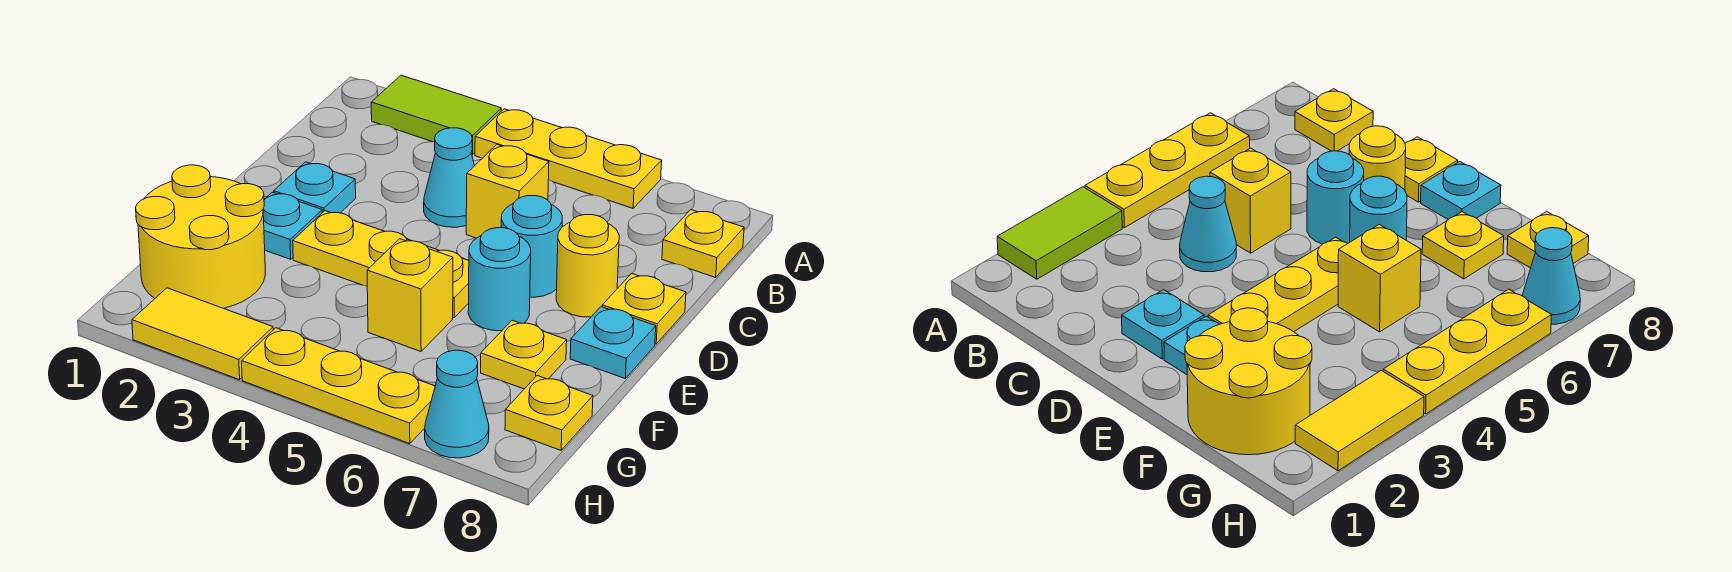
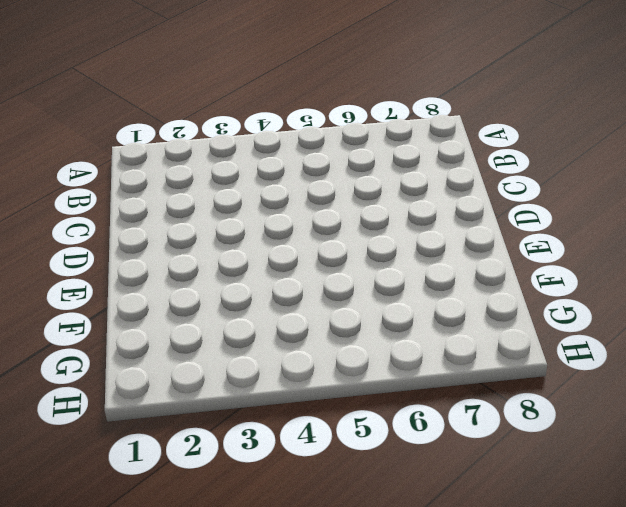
none -> lime tile A2:A3 level 1
none -> yellow plate A4:A6 level 1
none -> yellow plate B8 level 1

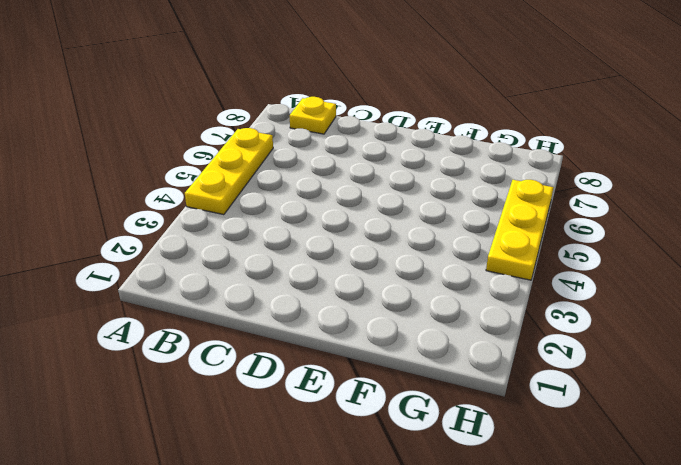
none -> lime tile A2:A3 level 1
none -> cyan cone C4 level 1
none -> yellow brick C5 level 1

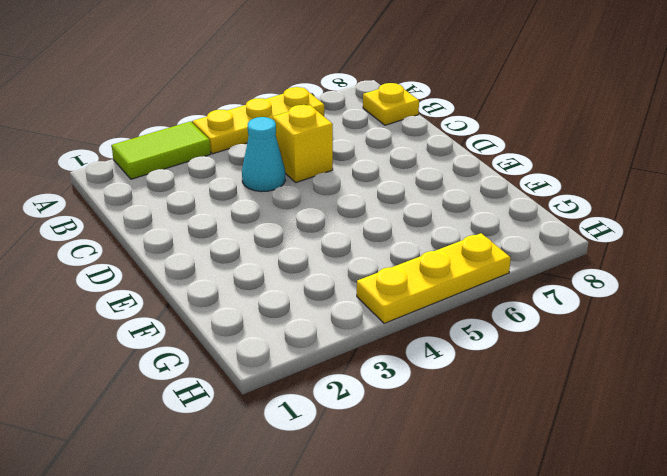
none -> cyan plate D2 level 1
none -> cyan round brick D6 level 1
none -> yellow round brick D7 level 1

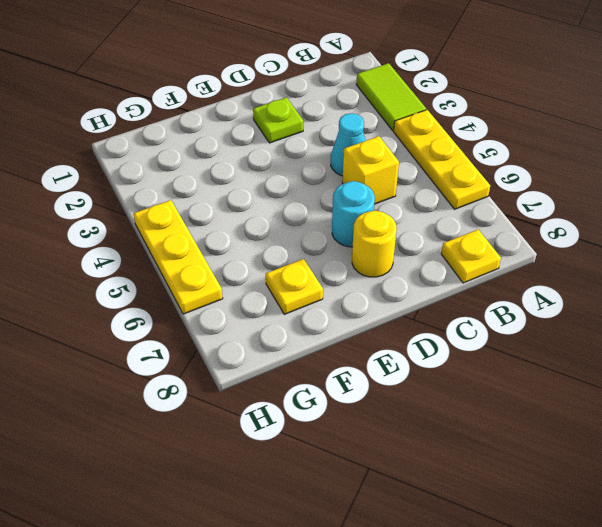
lime plate D2 level 1 -> cyan plate D2 level 1
none -> yellow plate D8 level 1
none -> cyan plate E2 level 1
none -> yellow plate E3:E5 level 1

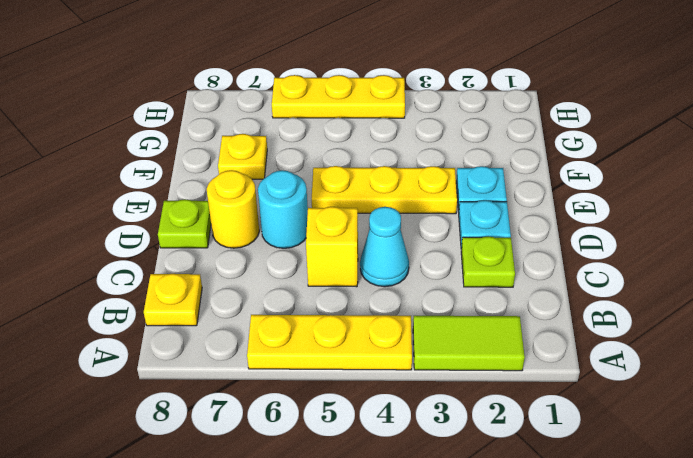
lime plate C2 level 1 -> none
lime plate D8 level 1 -> yellow plate D8 level 1
none -> cyan round brick E6 level 1
none -> cyan plate E8 level 1
none -> yellow round brick F1:G2 level 1

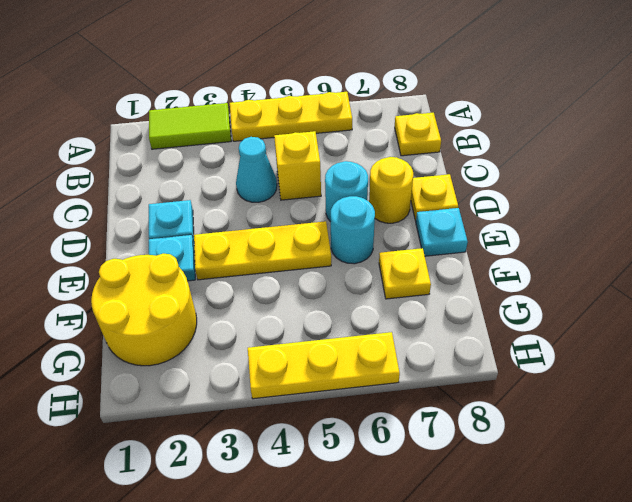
none -> yellow brick F5 level 1
none -> yellow plate G8 level 1
none -> yellow tile H2:H3 level 1

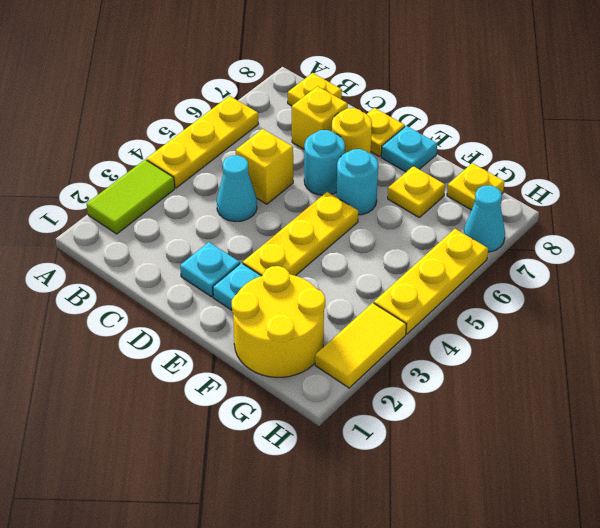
yellow brick C7 level 1 -> yellow brick F5 level 1

